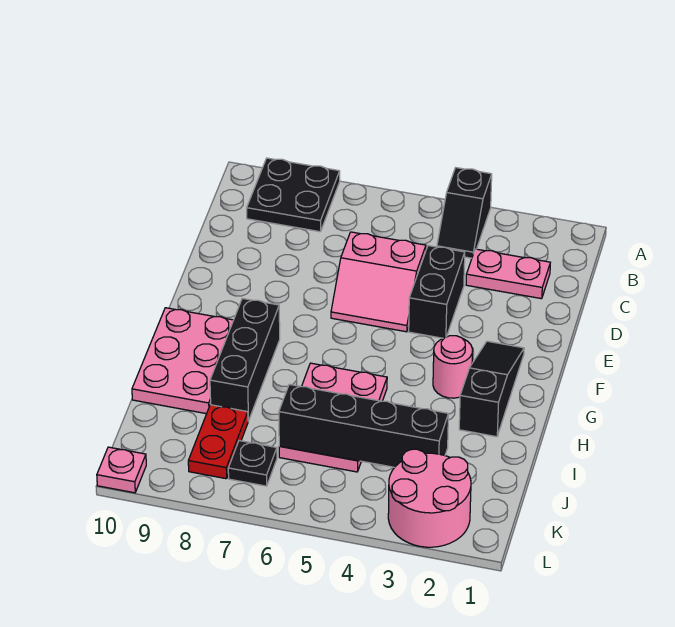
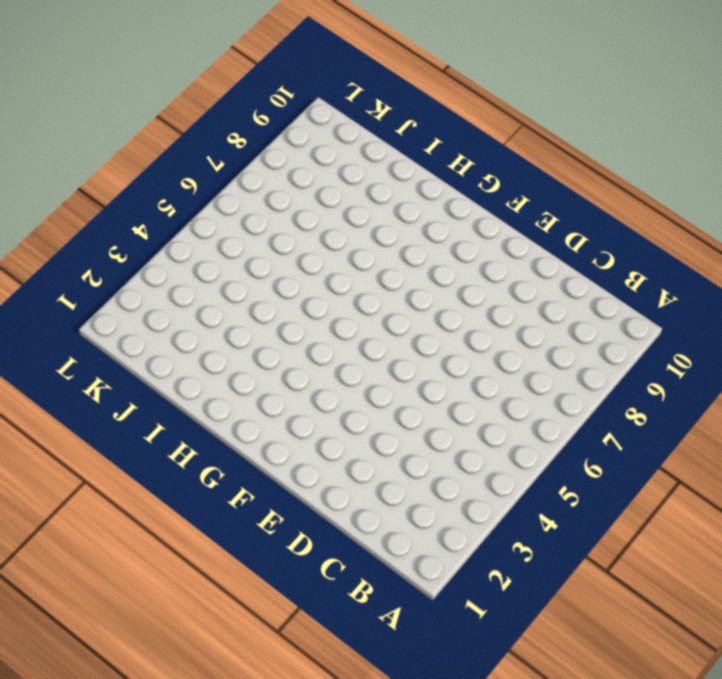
none -> black slope A4:B4 level 1 top A
none -> black plate A8:B9 level 1
none -> pink plate C2:C3 level 1

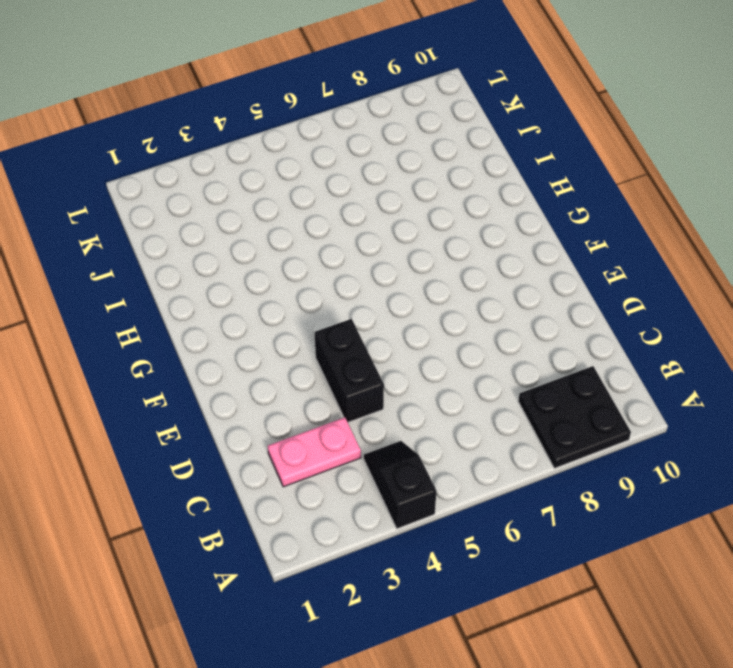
none -> pink slope D5:E6 level 1 top D
none -> black slope F2:H2 level 1 top H
none -> pink round brick G3 level 1

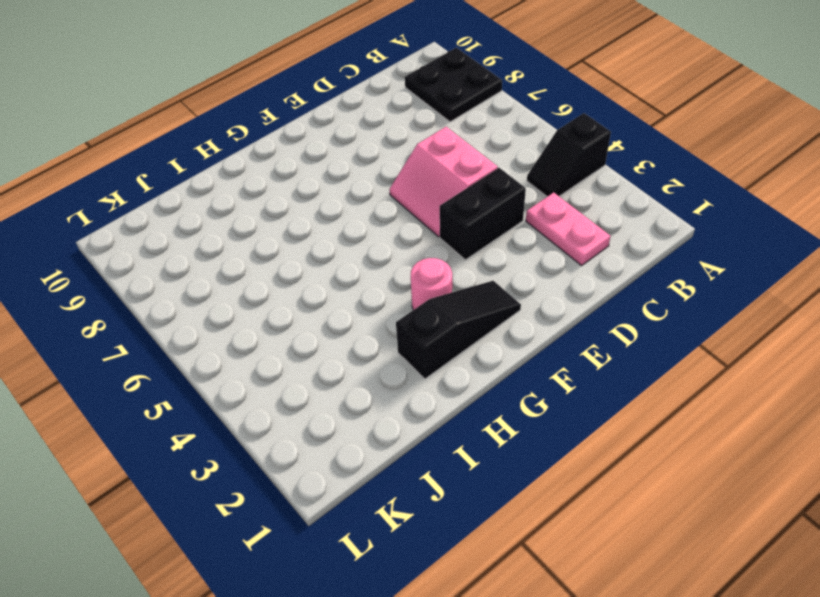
none -> black brick G8:I8 level 1
none -> pink plate G9:I10 level 1
none -> pink plate H5:J6 level 1

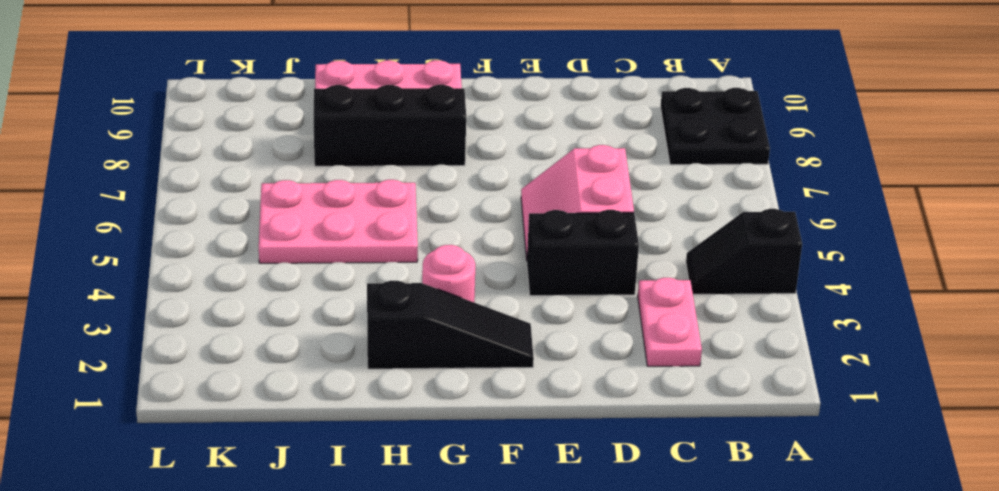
none -> red plate J8:K8 level 1
none -> pink round brick K2:L3 level 1
none -> black plate K7 level 1

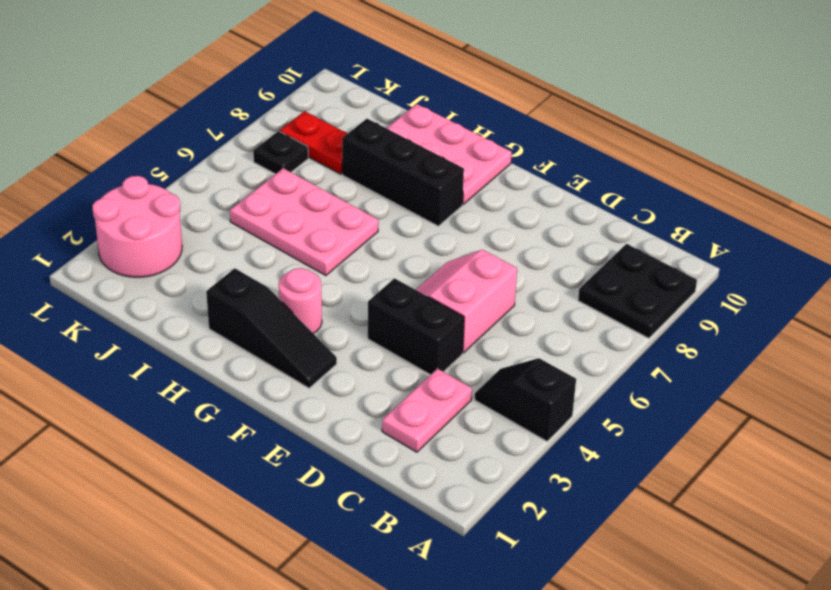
none -> pink plate L10 level 1
none -> black brick J3:J6 level 2

